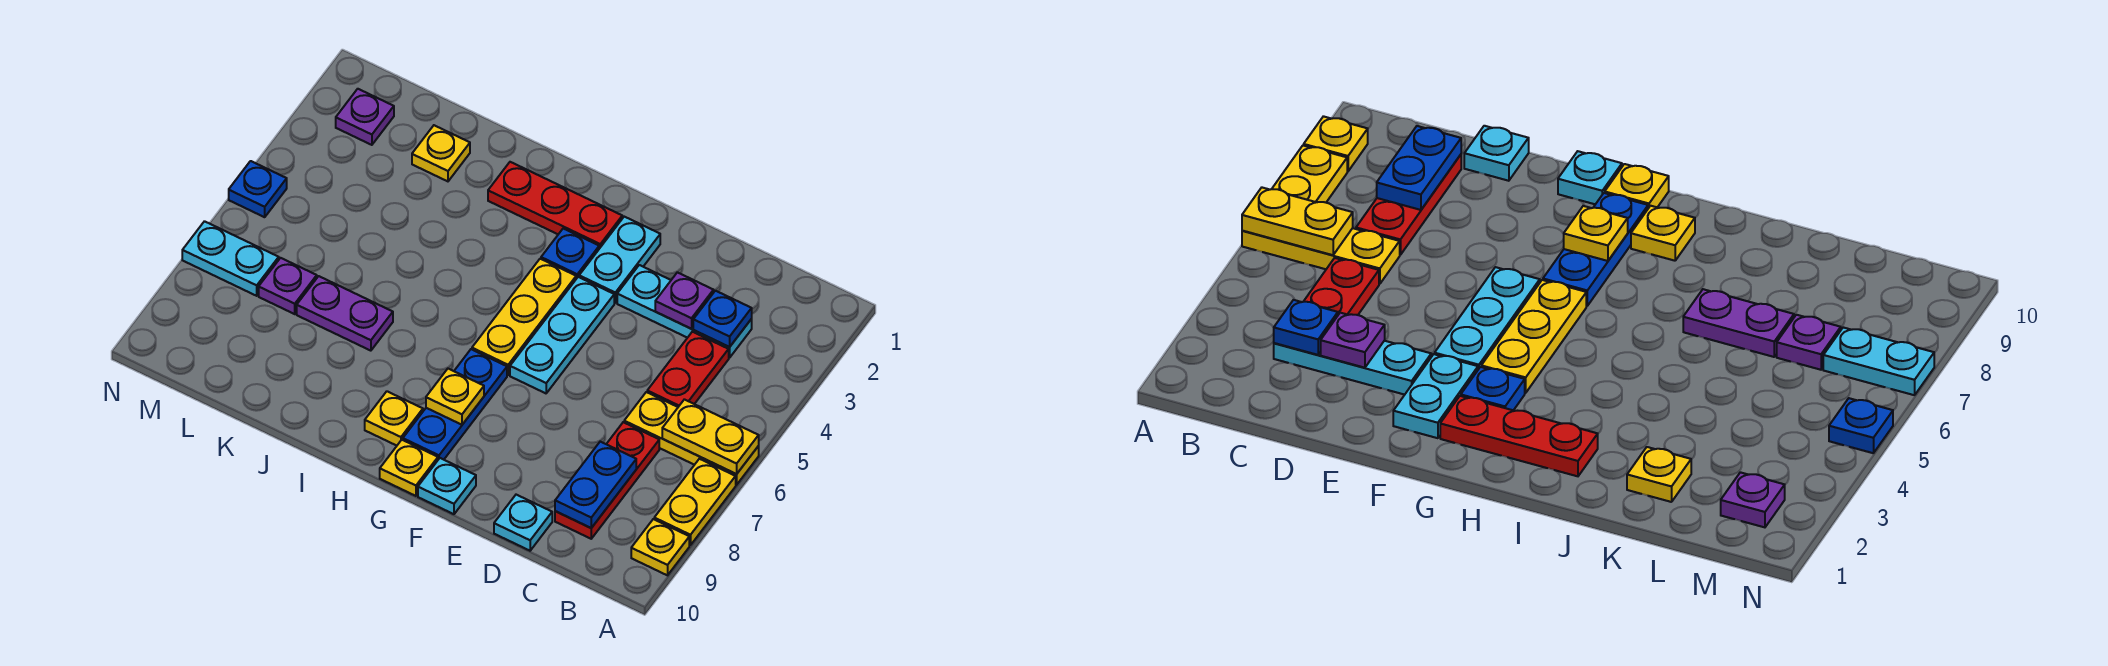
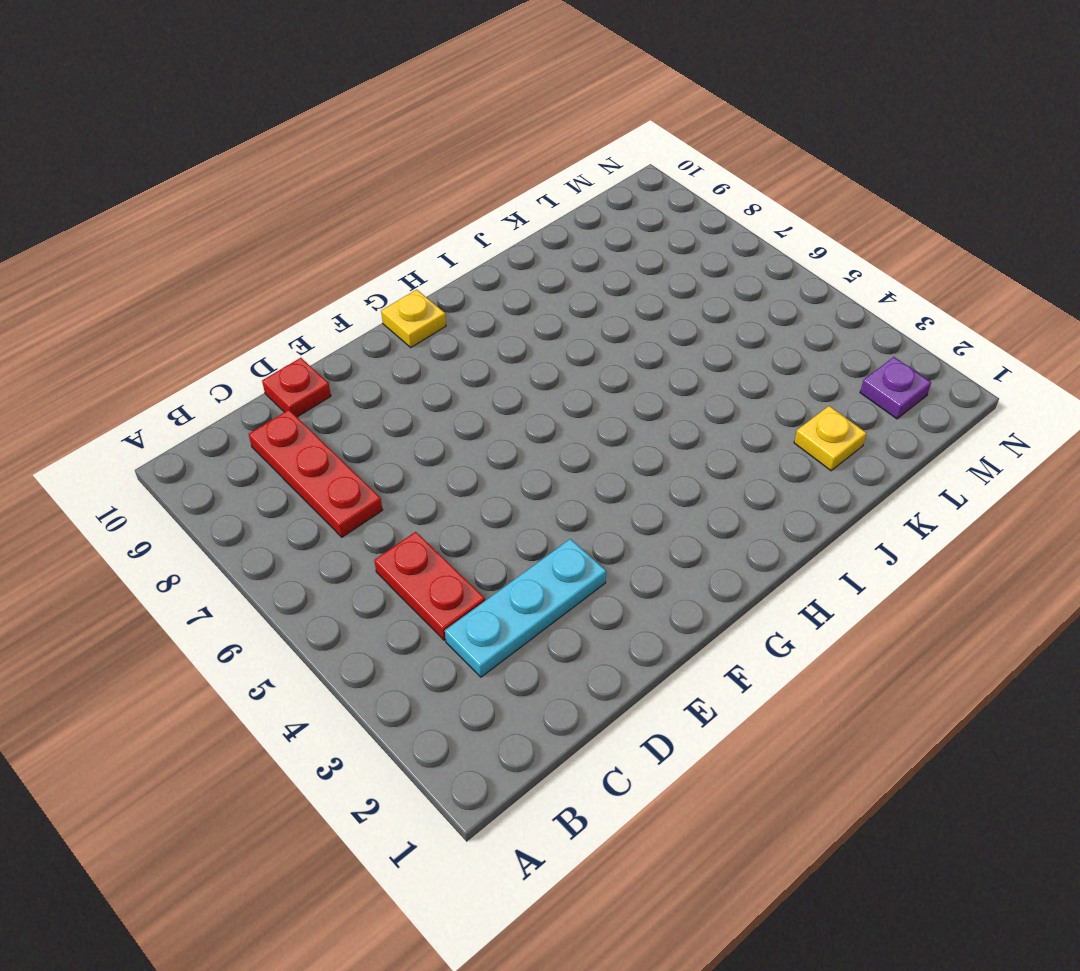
red plate D10 level 1 -> cyan plate D10 level 1
none -> yellow plate A6:C6 level 1
none -> yellow plate A7:A8 level 1
none -> yellow plate A9 level 1

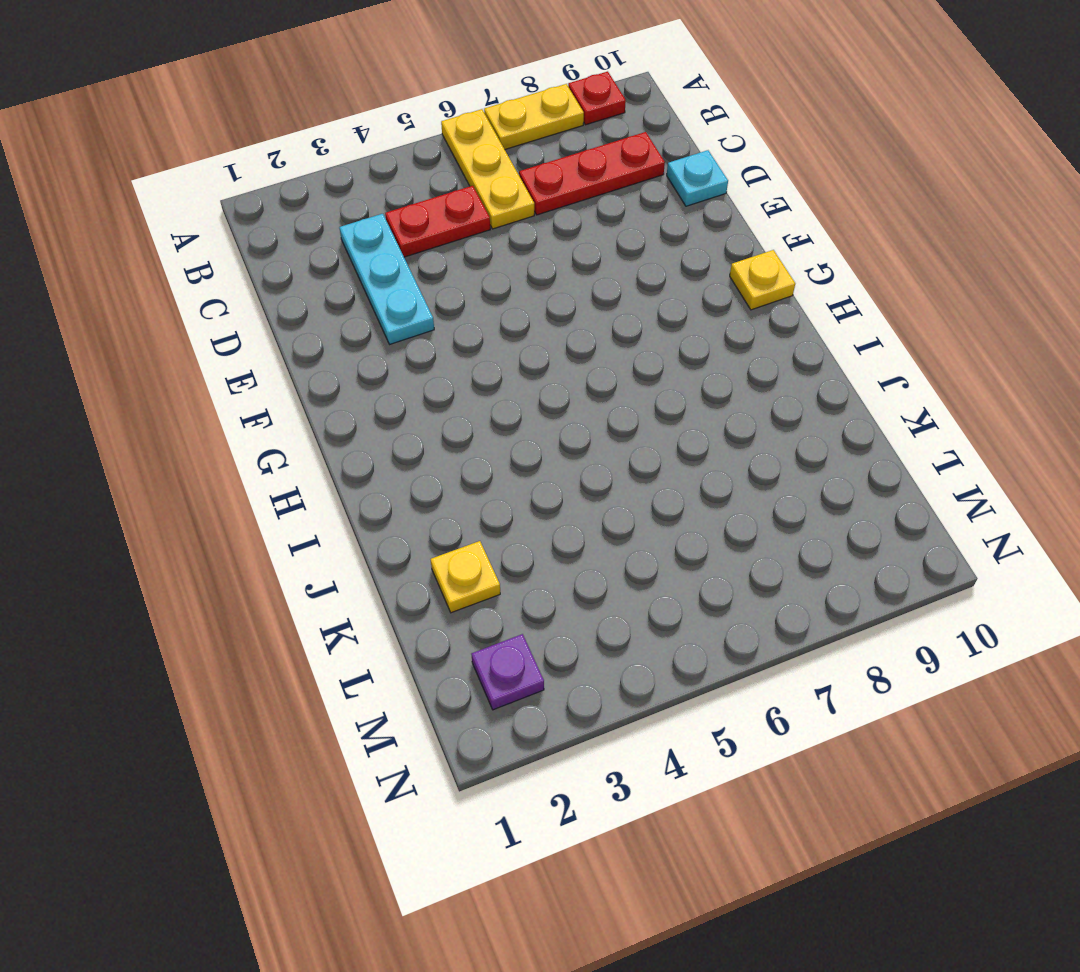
red plate A9 level 1 -> yellow plate A9 level 1
none -> cyan plate F2:F3 level 1
none -> cyan plate F4:F6 level 1
none -> cyan plate F10 level 1

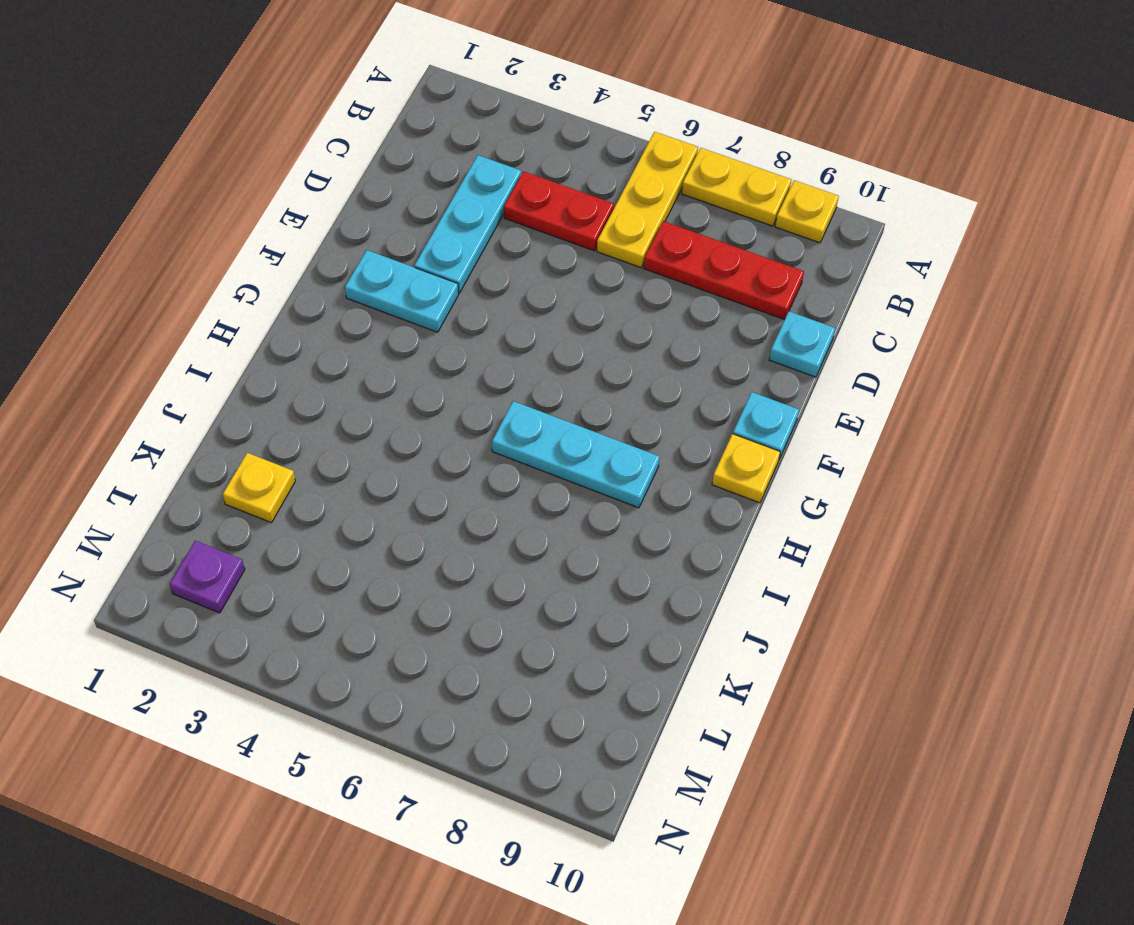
cyan plate H6:H8 level 1 -> cyan plate F4:F6 level 1
none -> red plate G2:I2 level 1
none -> blue plate G3 level 1
none -> yellow plate G4:G6 level 1

